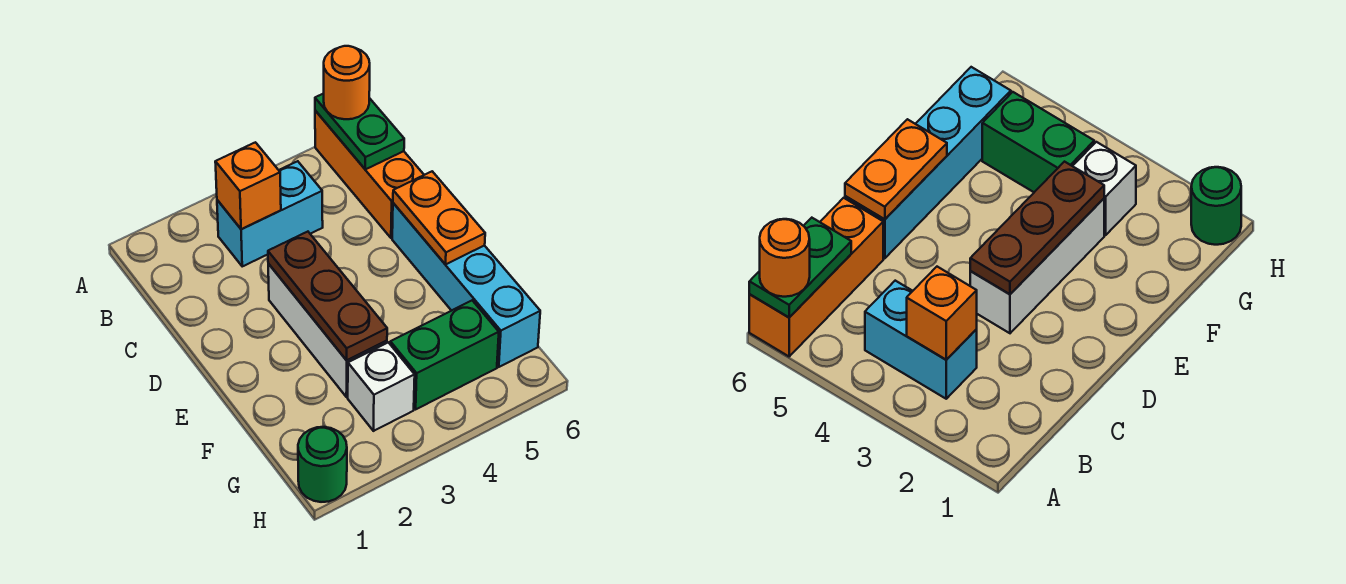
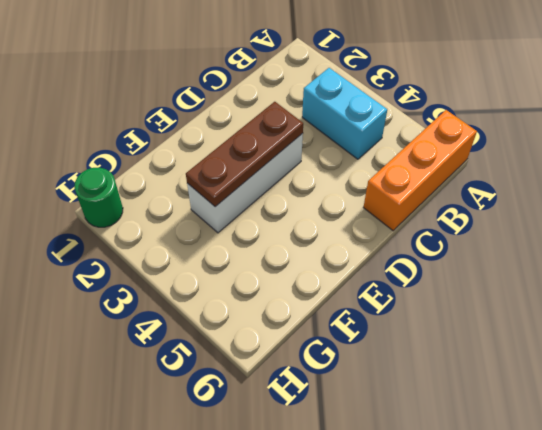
none -> cyan brick D6:G6 level 1
none -> white brick G3 level 1
none -> green brick G4:G5 level 1

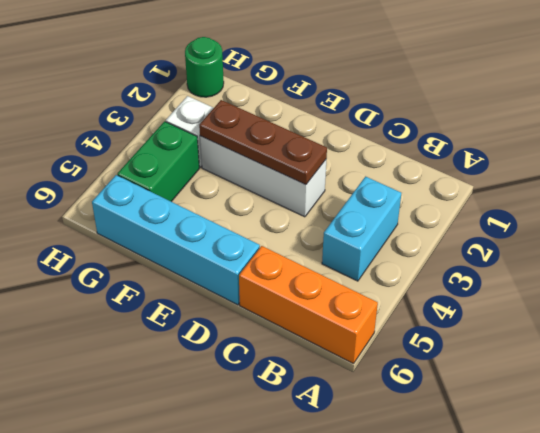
none -> green plate A6:B6 level 2
none -> orange brick B3 level 2
none -> orange plate D6:E6 level 2

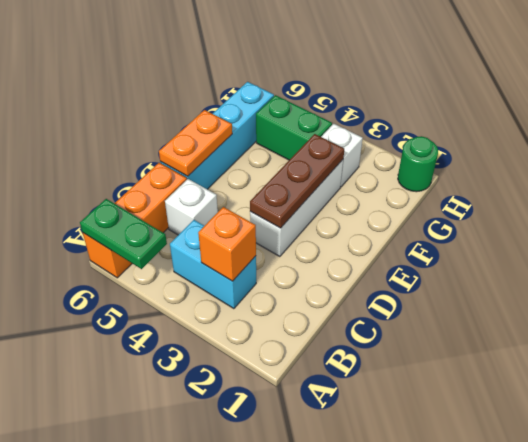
green plate A5:A6 level 2 -> green plate A6:B6 level 2
white brick C5 level 1 -> none
none -> orange round brick A6 level 3

